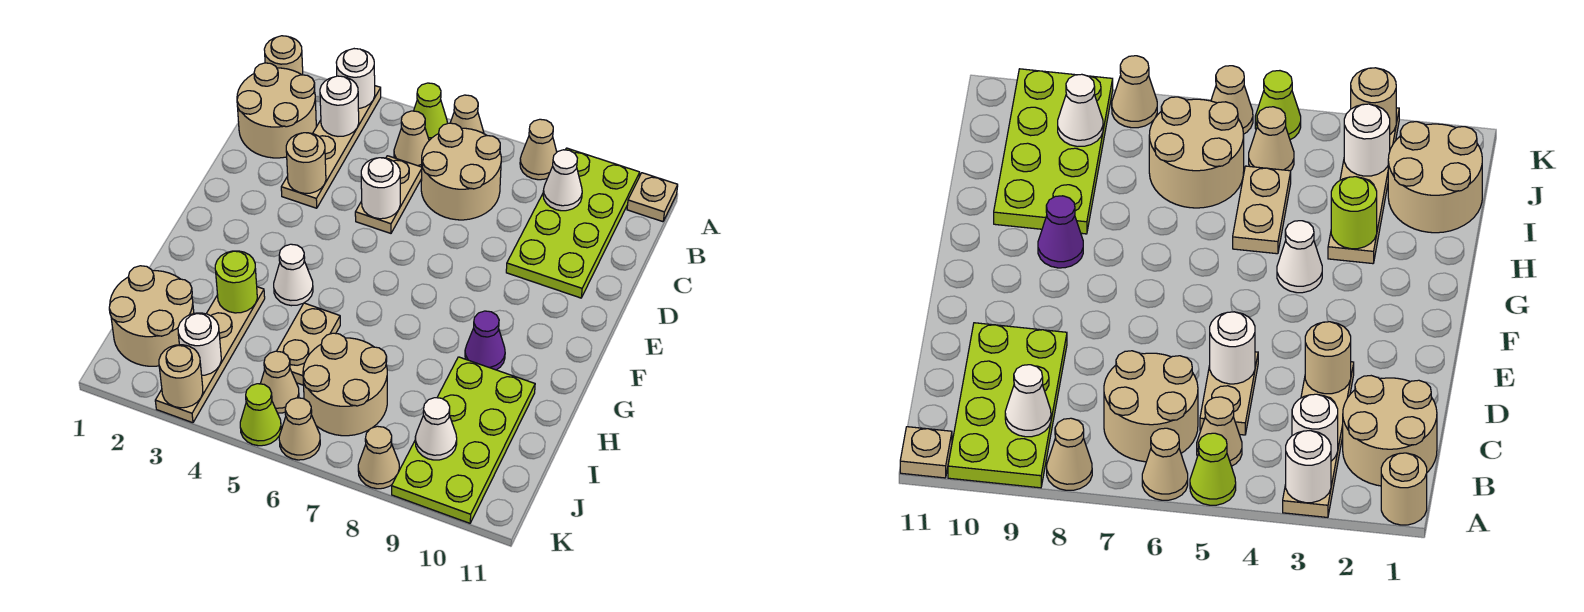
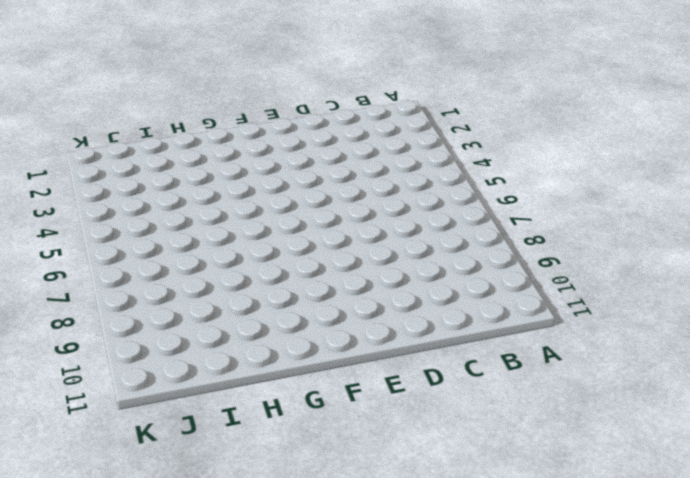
none -> tan round brick A1 level 1
none -> tan plate A3:D3 level 1
none -> lime cone A5 level 1
none -> tan cone A6 level 1

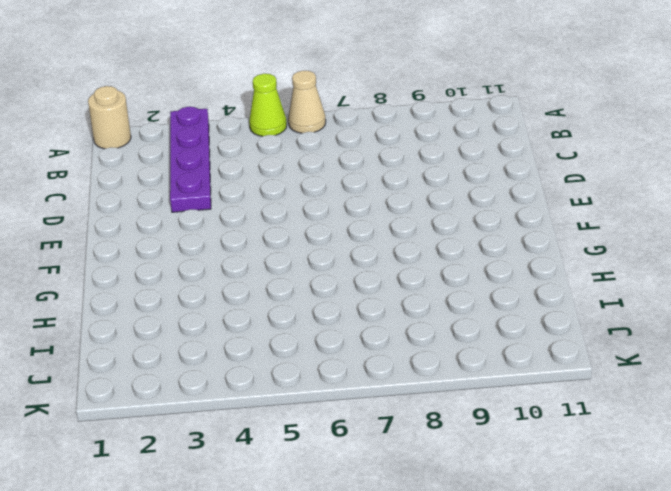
purple plate A3:D3 level 1 -> tan plate A3:D3 level 1
none -> tan cone A8 level 1
none -> lime plate A9:D10 level 1
none -> tan plate A11 level 1
none -> tan round brick B1:C2 level 1

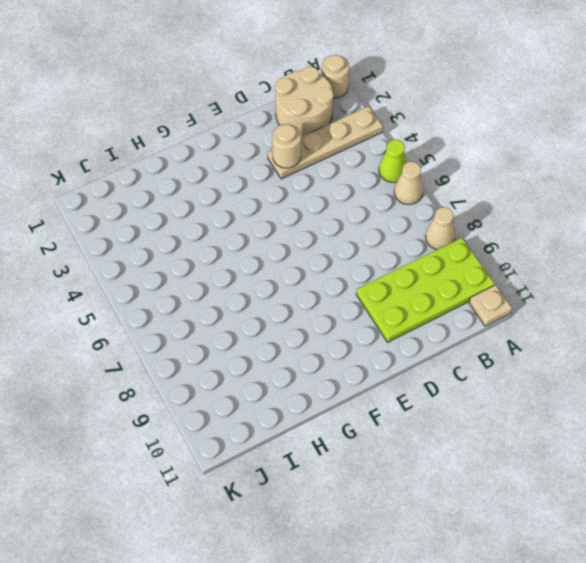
none -> tan cone B5 level 1
none -> tan round brick B6:C7 level 1
none -> tan plate C5:D5 level 1
none -> white cone G4 level 1

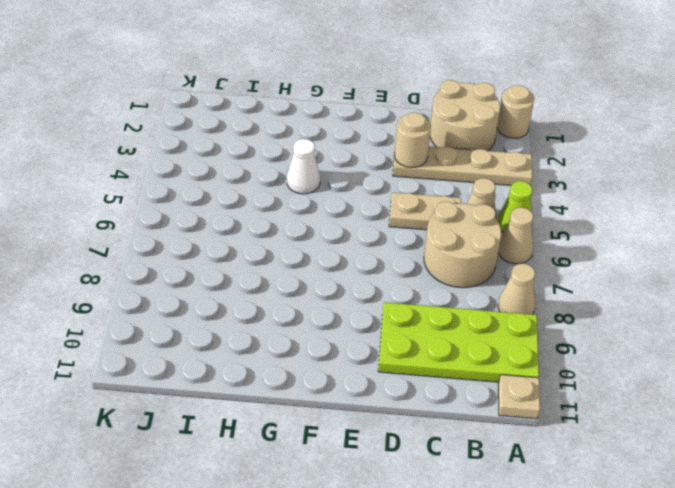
none -> purple cone G9 level 1
none -> tan plate H3:K3 level 1
none -> tan plate H5:I5 level 1
none -> lime plate H9:K10 level 1

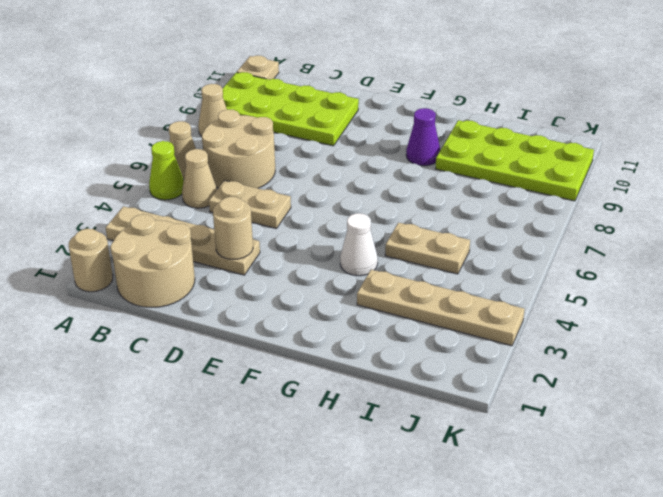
none -> tan round brick I1:J2 level 1
none -> tan round brick I6:J7 level 1
none -> tan cone J5 level 1
none -> lime cone K5 level 1

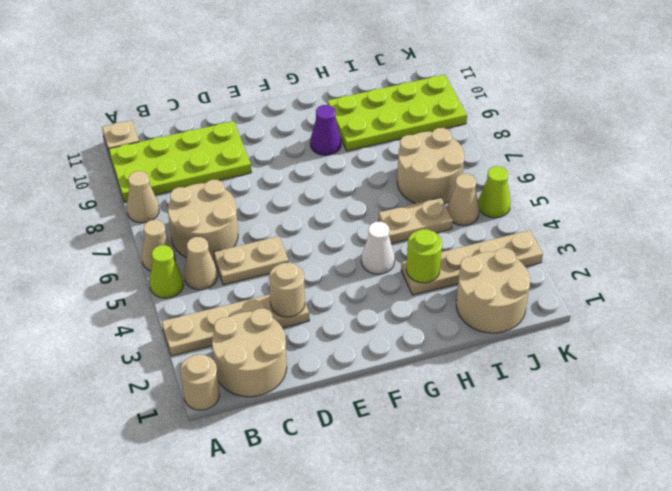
none -> tan cone K6 level 1
none -> tan cone K8 level 1
none -> white round brick A3 level 2
none -> white round brick B3 level 2

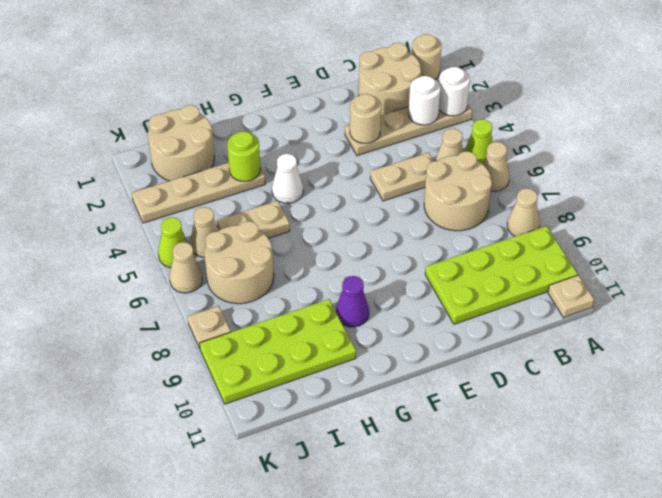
tan plate K8 level 1 -> tan cone K8 level 1
none -> white cone B9 level 2
none -> white round brick D5 level 2
none -> white round brick J3 level 2
none -> white cone J9 level 2

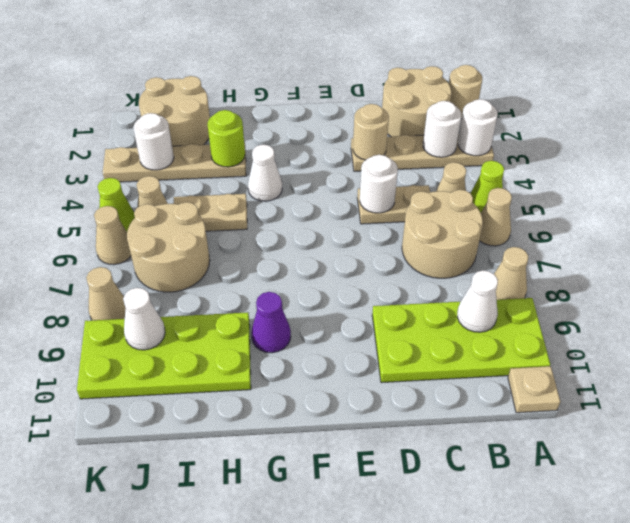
none -> tan round brick K3 level 2

